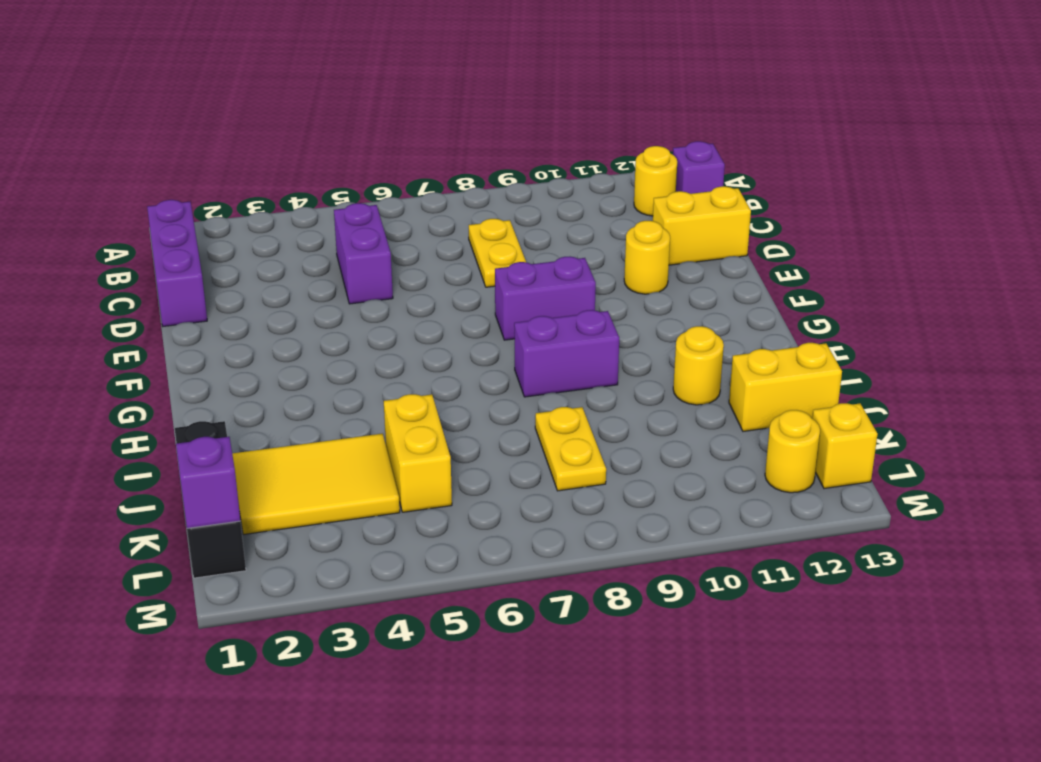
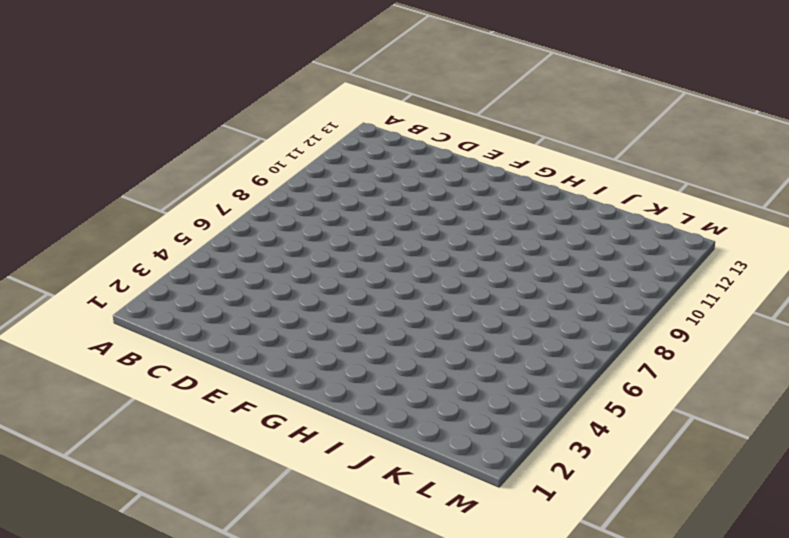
none -> purple brick B1:D1 level 1
none -> yellow round brick B12 level 1
none -> purple brick B13 level 1

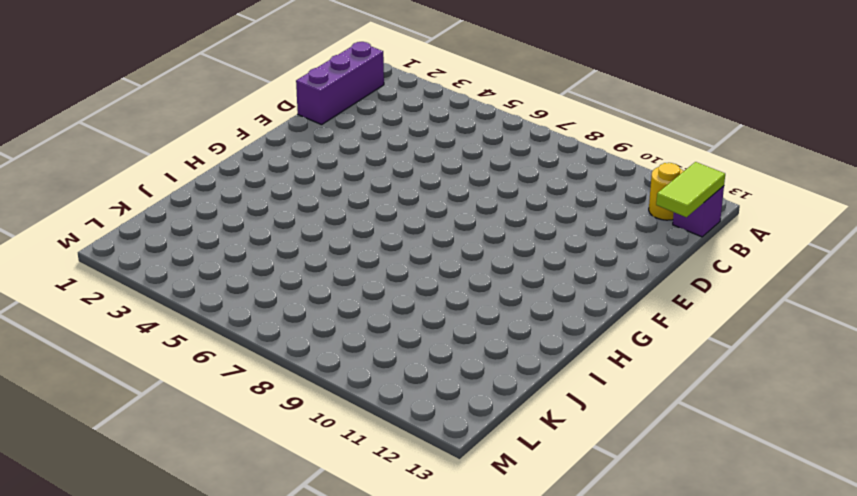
lime tile B13:C13 level 2 -> none
none -> purple brick C5:D5 level 1
none -> yellow plate C8:D8 level 1
none -> yellow brick D12:D13 level 1

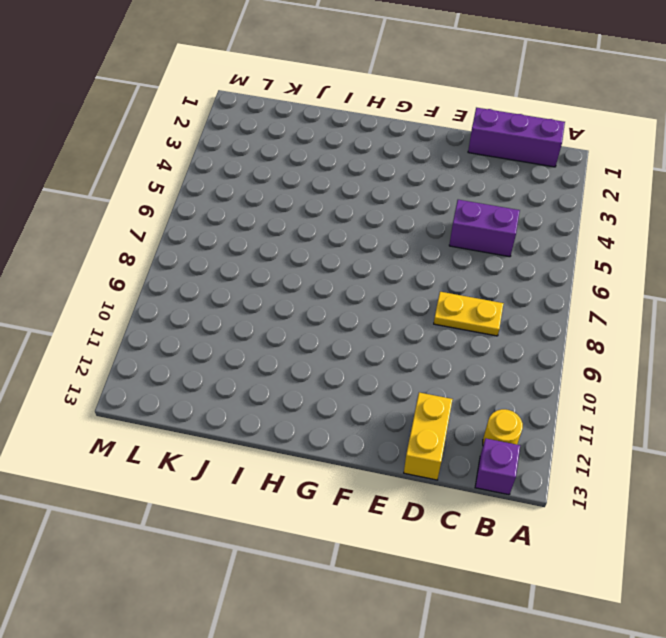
none -> yellow round brick E11 level 1
none -> purple brick F8:F9 level 1
none -> purple brick H8:H9 level 1

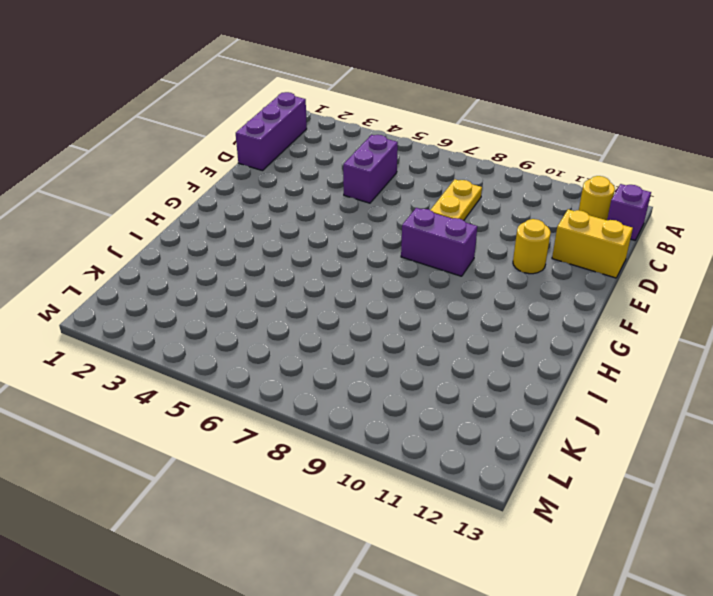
none -> purple brick H8:H9 level 1
none -> yellow round brick I11 level 1
none -> black brick J1:L1 level 1

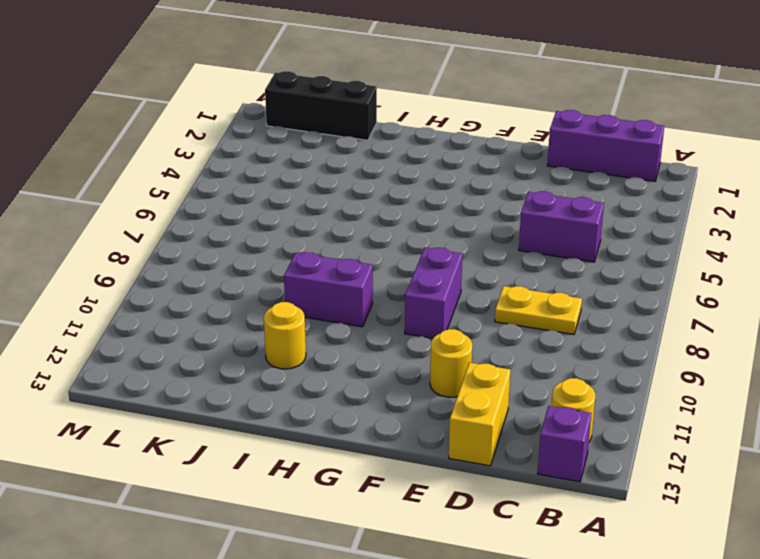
purple brick H9:I9 level 1 -> purple brick H8:H9 level 1
none -> yellow tile J2:K4 level 1
none -> yellow brick J5:K5 level 1
none -> yellow plate J8:K8 level 1

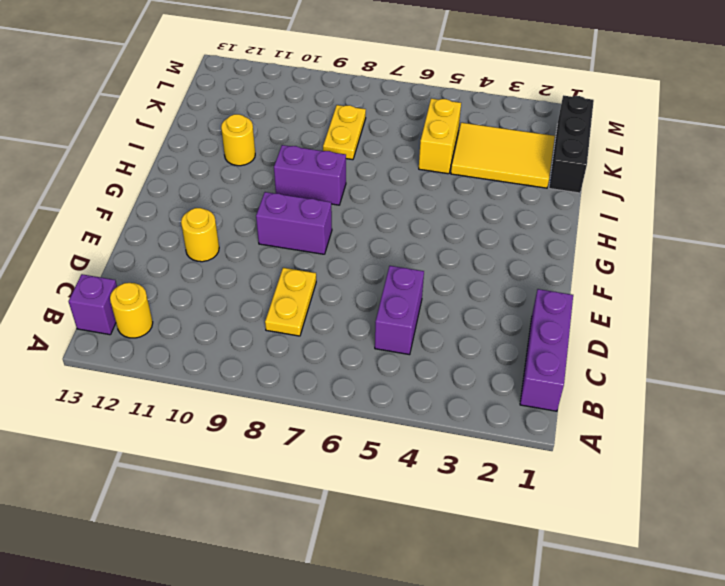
none -> yellow brick D12:D13 level 1
none -> yellow brick J12:J13 level 1
none -> yellow round brick L12 level 1

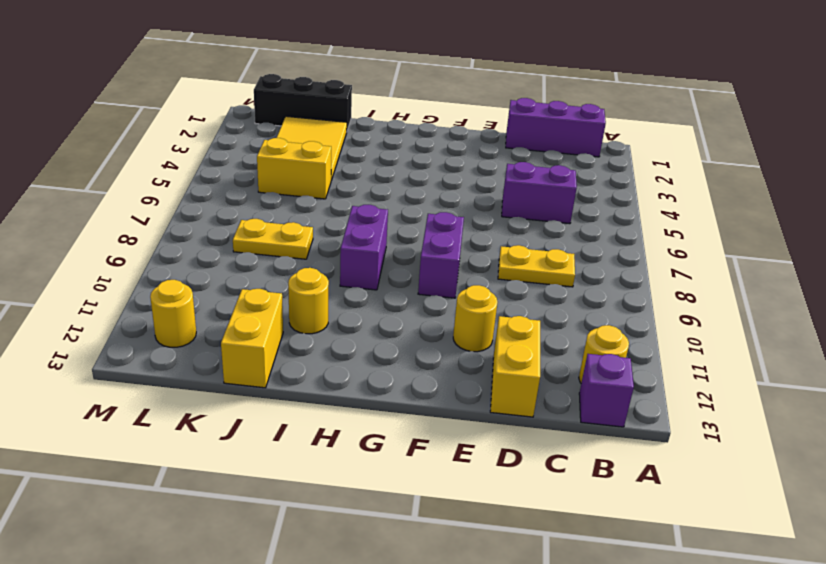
none -> yellow brick L13 level 1
none -> purple brick L1 level 2

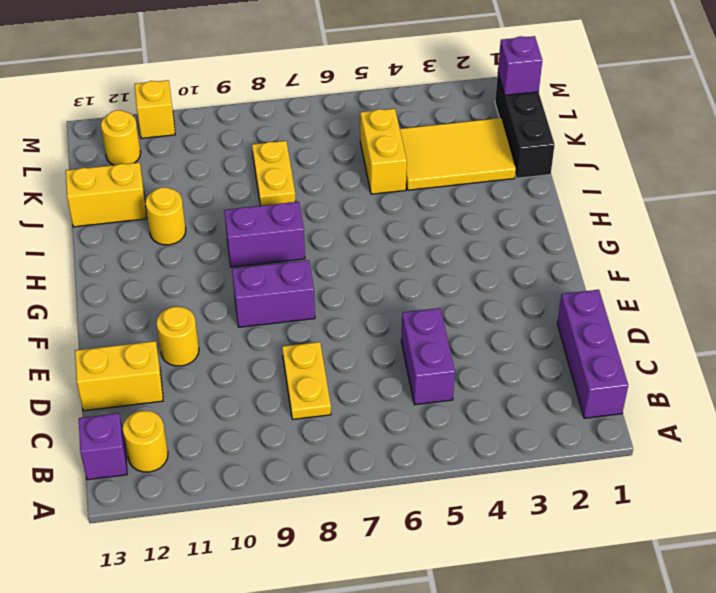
yellow brick M11 level 1 -> yellow brick L13 level 1

